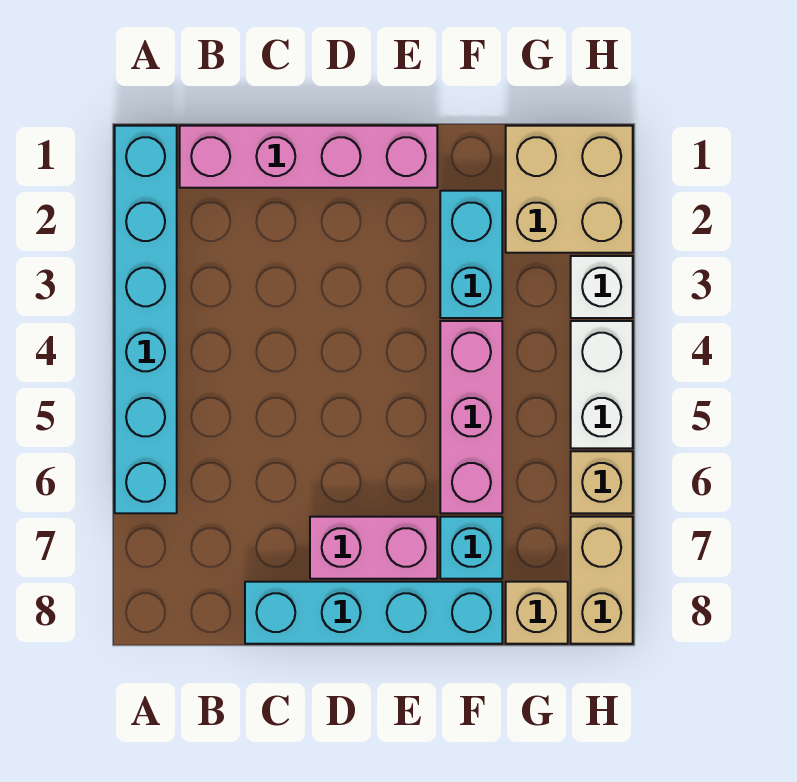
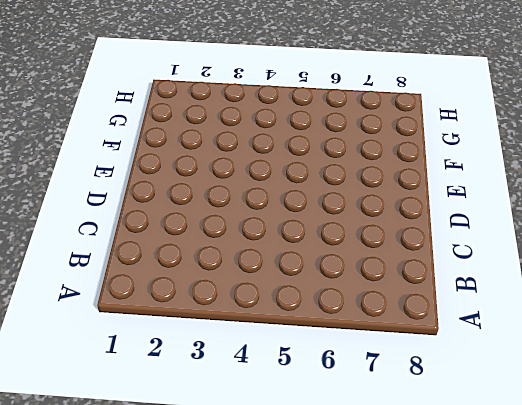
none -> cyan brick A1:A6 level 1
none -> pink brick B1:E1 level 1
none -> cyan brick C8:F8 level 1

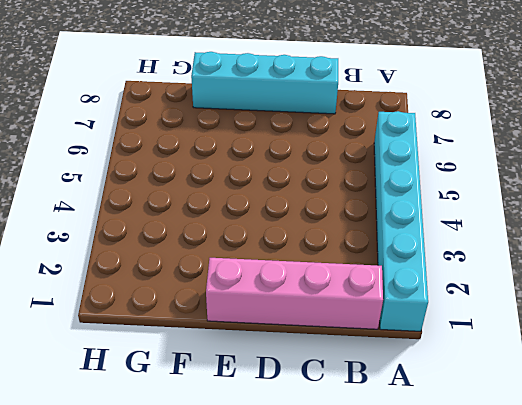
none -> pink brick D7:E7 level 1
none -> cyan brick F2:F3 level 1
none -> pink brick F4:F6 level 1

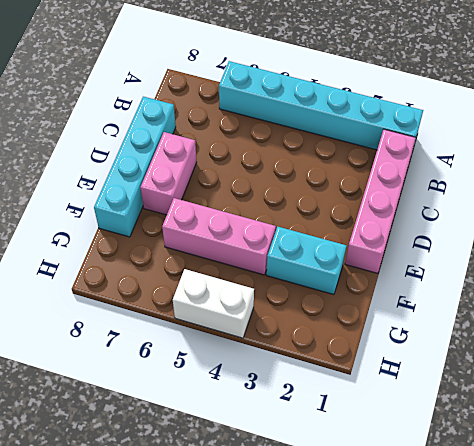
none -> cyan brick F7 level 1
none -> tan brick G1:H2 level 1
none -> tan brick G8 level 1

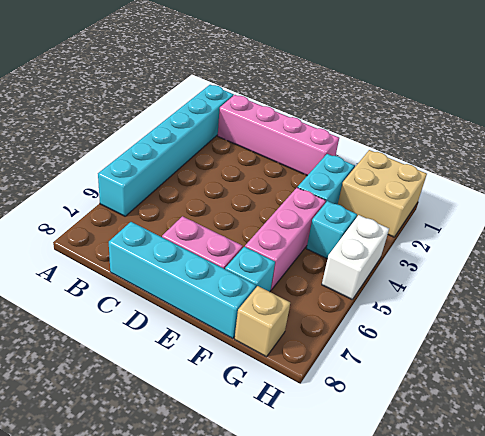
cyan brick G4 level 1 -> none
none -> white brick H3 level 1
none -> tan brick H6 level 1
none -> tan brick H7:H8 level 1

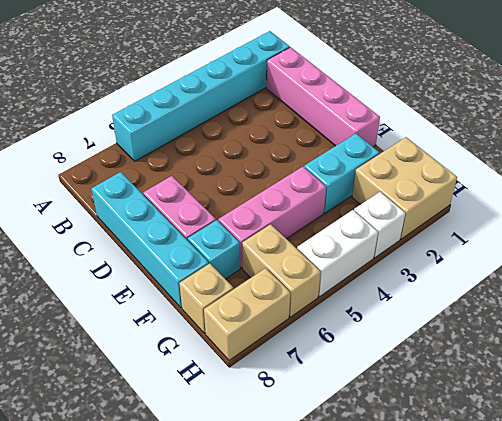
tan brick G6:H6 level 1 -> tan brick H6 level 1

